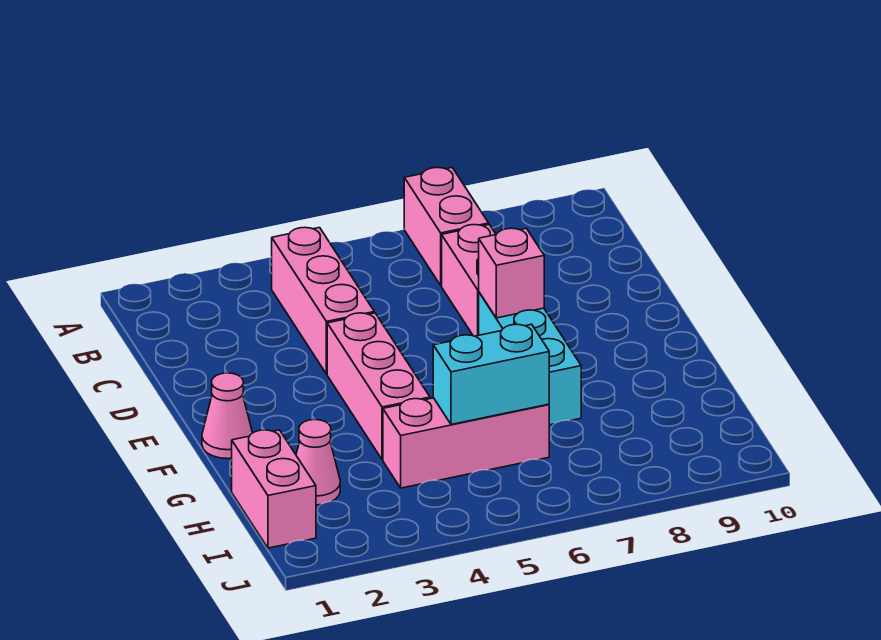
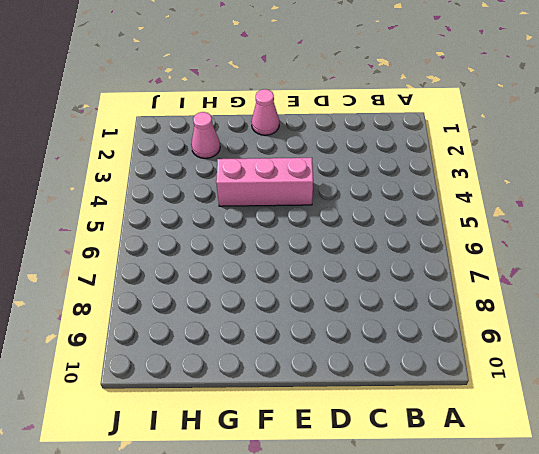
none -> pink brick A7:B7 level 1
none -> pink brick B4:D4 level 1

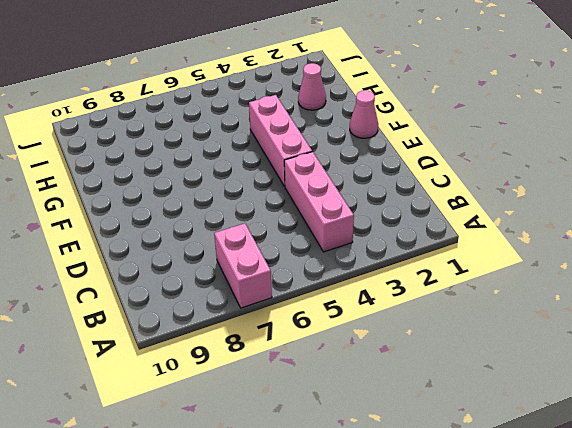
none -> pink brick C7:D7 level 1
none -> cyan brick E7:G7 level 1

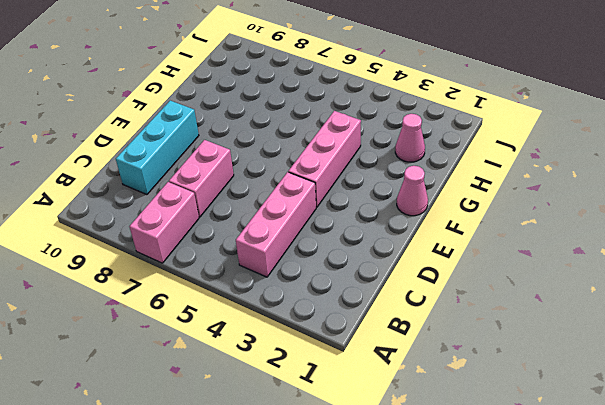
cyan brick C9:E9 level 1 -> cyan brick E7:G7 level 1
none -> pink brick H1:I1 level 1
none -> pink brick H4:H6 level 1

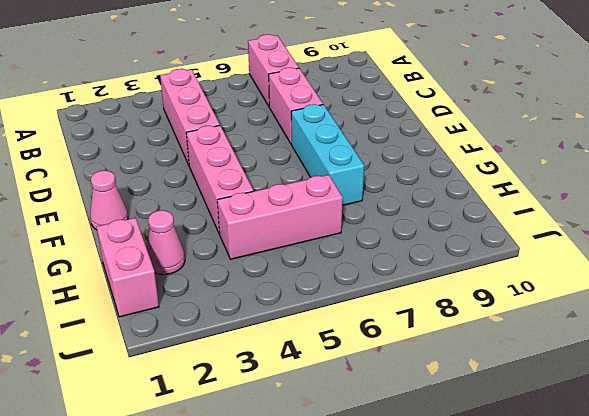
none -> pink brick E7 level 2
none -> cyan brick H5:H6 level 2

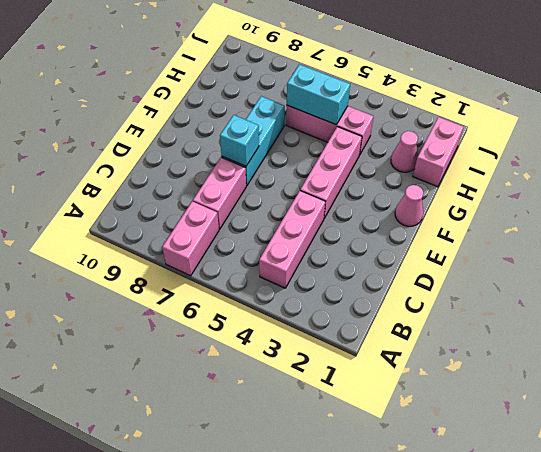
cyan brick E7 level 2 -> pink brick E7 level 2

